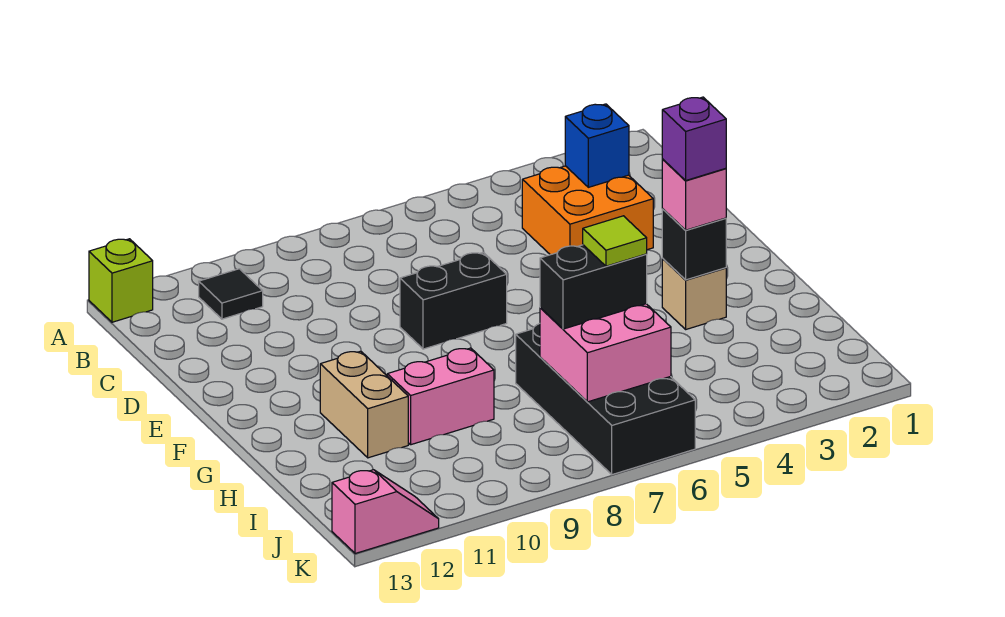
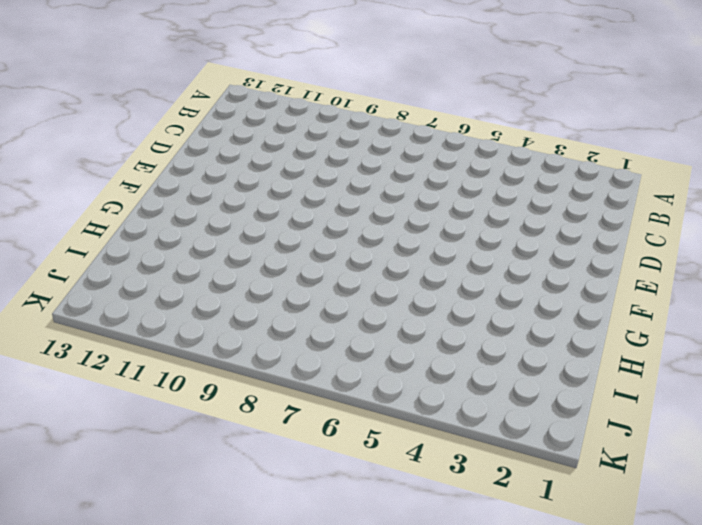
none -> lime brick A13 level 1
none -> black tile B11 level 1
none -> orange brick C3:D4 level 1

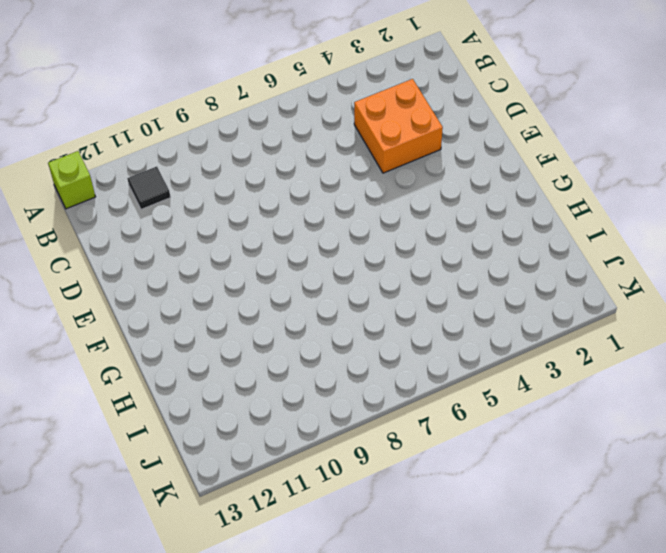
none -> black brick E7:E8 level 1
none -> tan brick G3 level 1
none -> tan brick G11:H11 level 1

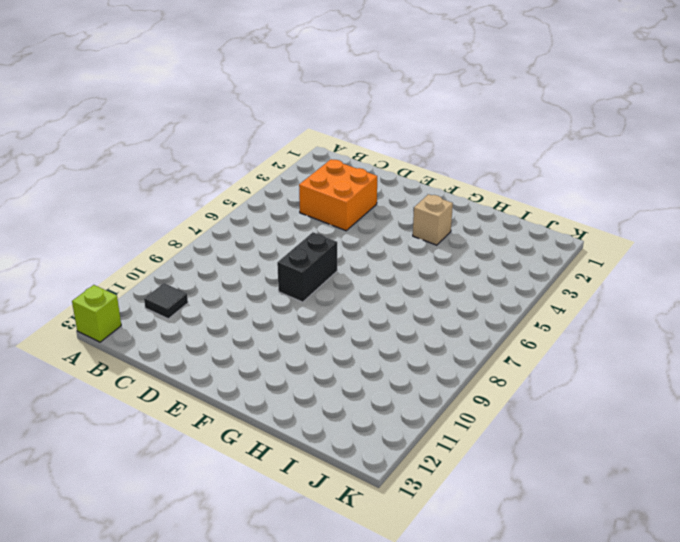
none -> tan brick G11:H11 level 1
none -> black brick H6:K7 level 1
none -> pink brick H9:H10 level 1

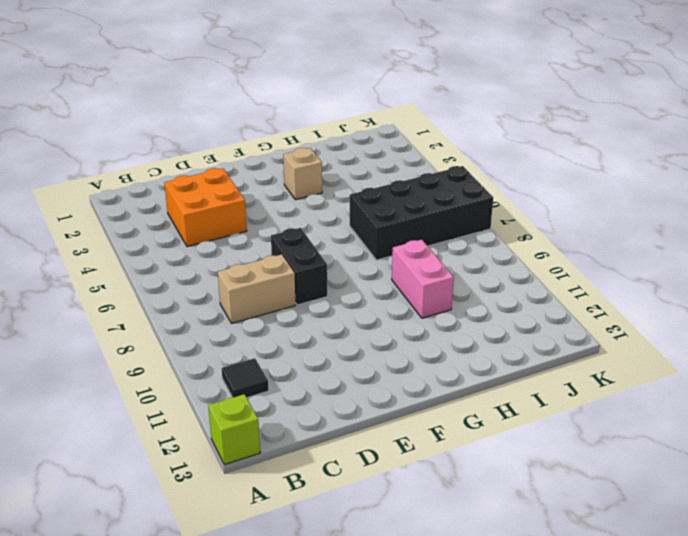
tan brick C8:D8 level 1 -> tan brick G11:H11 level 1
none -> pink slope K12:K13 level 1 top 13
none -> blue brick C3 level 2
none -> black brick G3 level 2

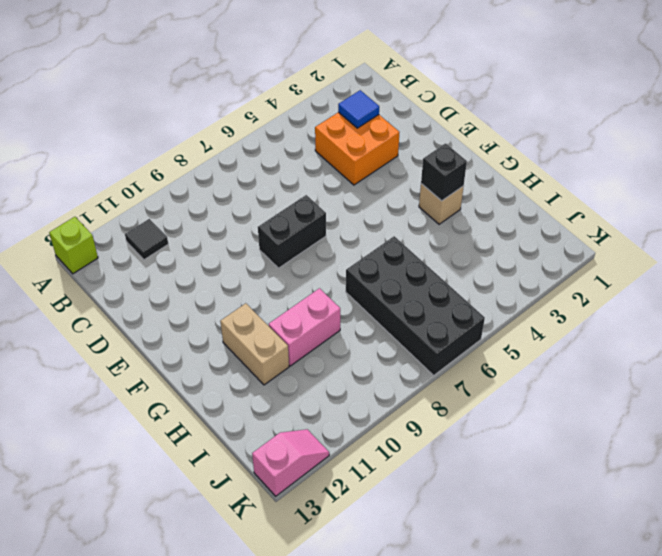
blue tile C3 level 2 -> blue brick C3 level 2
none -> pink brick I6:J7 level 2
none -> pink brick G3 level 3
none -> black brick I6:I7 level 3

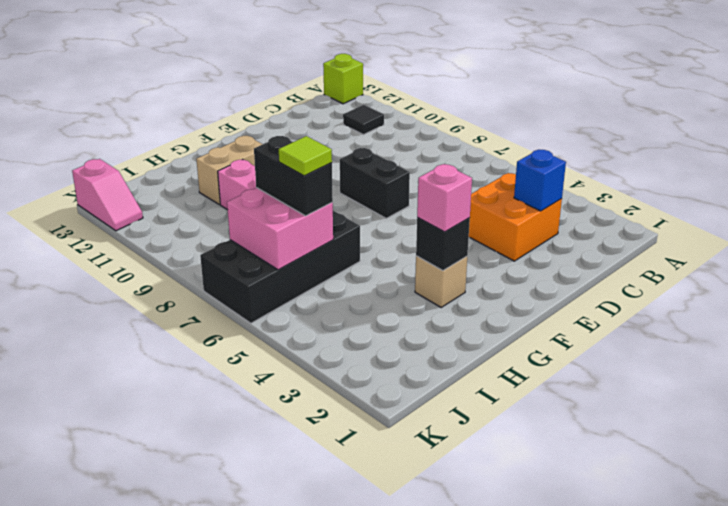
none -> purple brick G3 level 4

